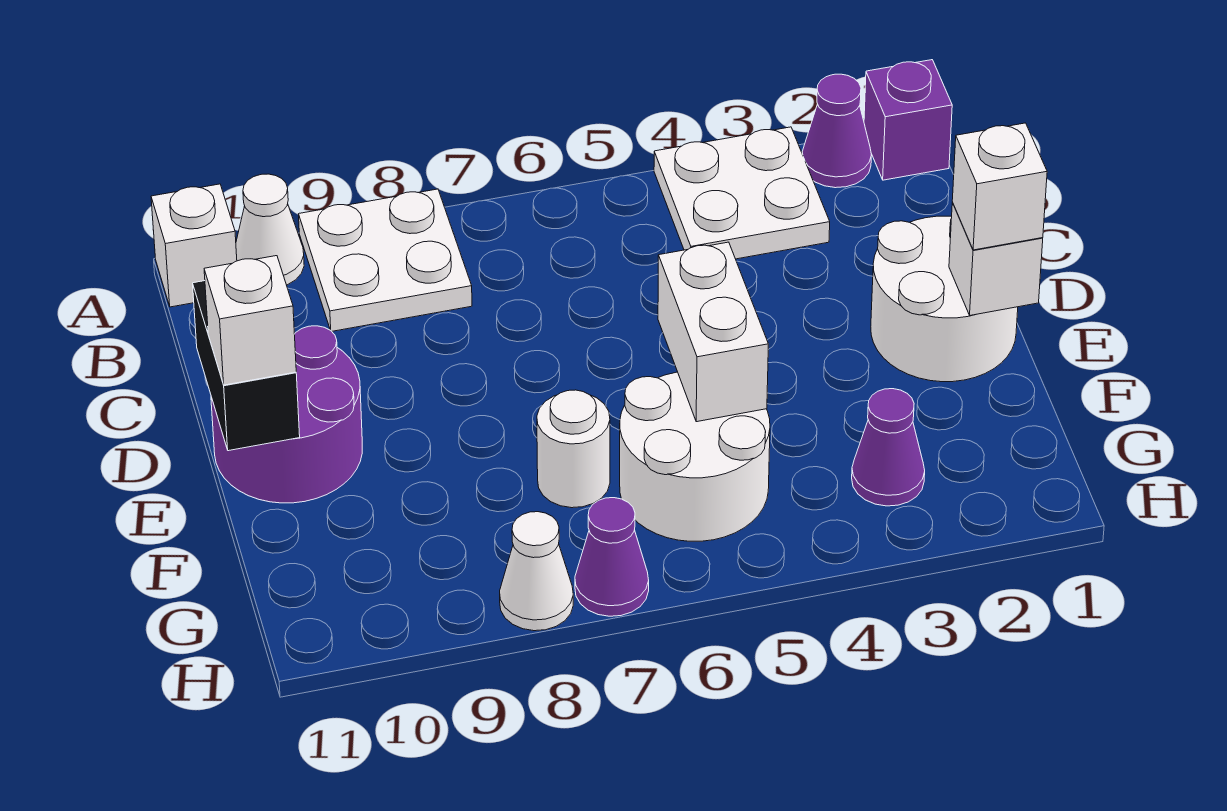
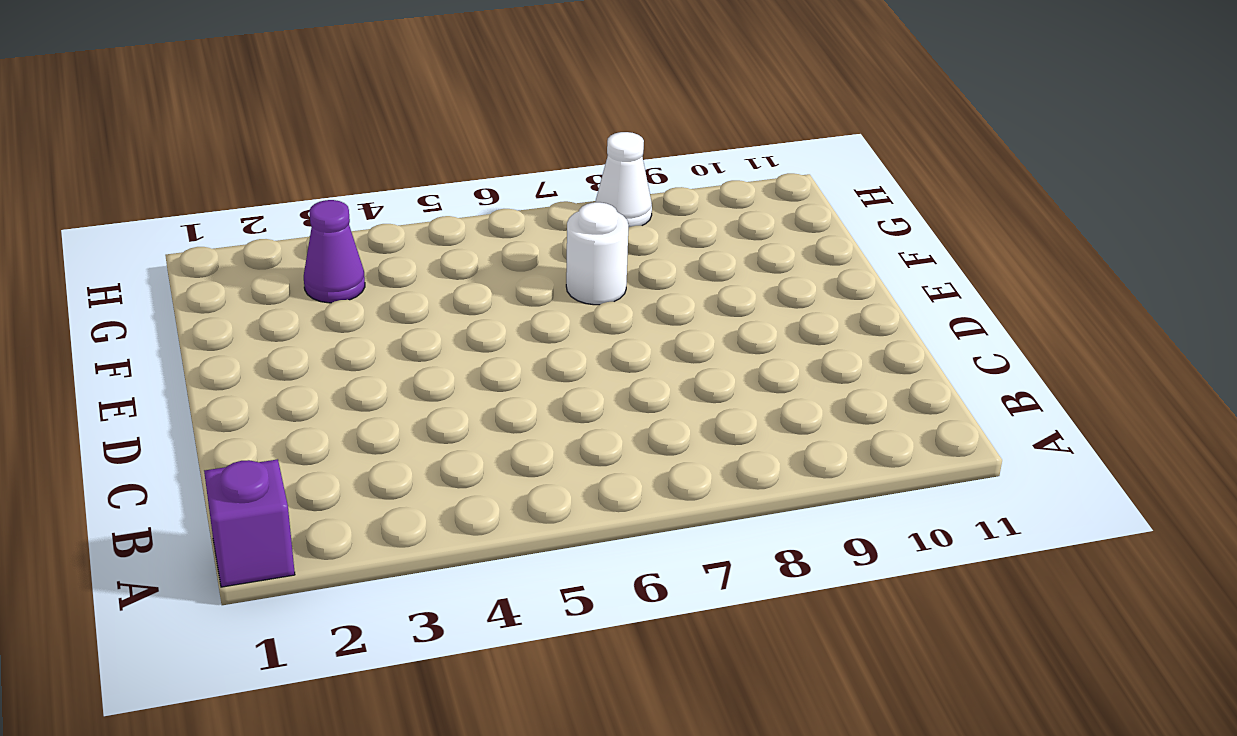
none -> purple cone A2 level 1
none -> white plate A3:B4 level 1
none -> white plate A8:B9 level 1

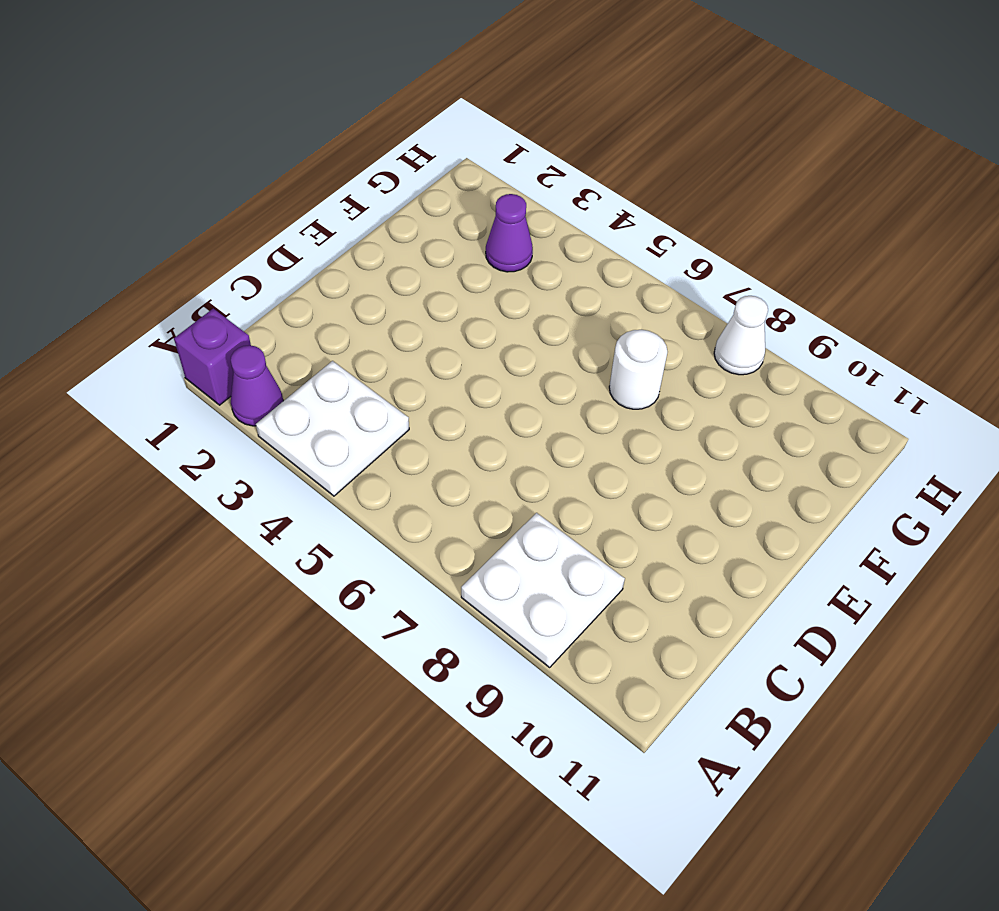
none -> white cone A10 level 1
none -> white brick A11 level 1
none -> white round brick D1:E2 level 1

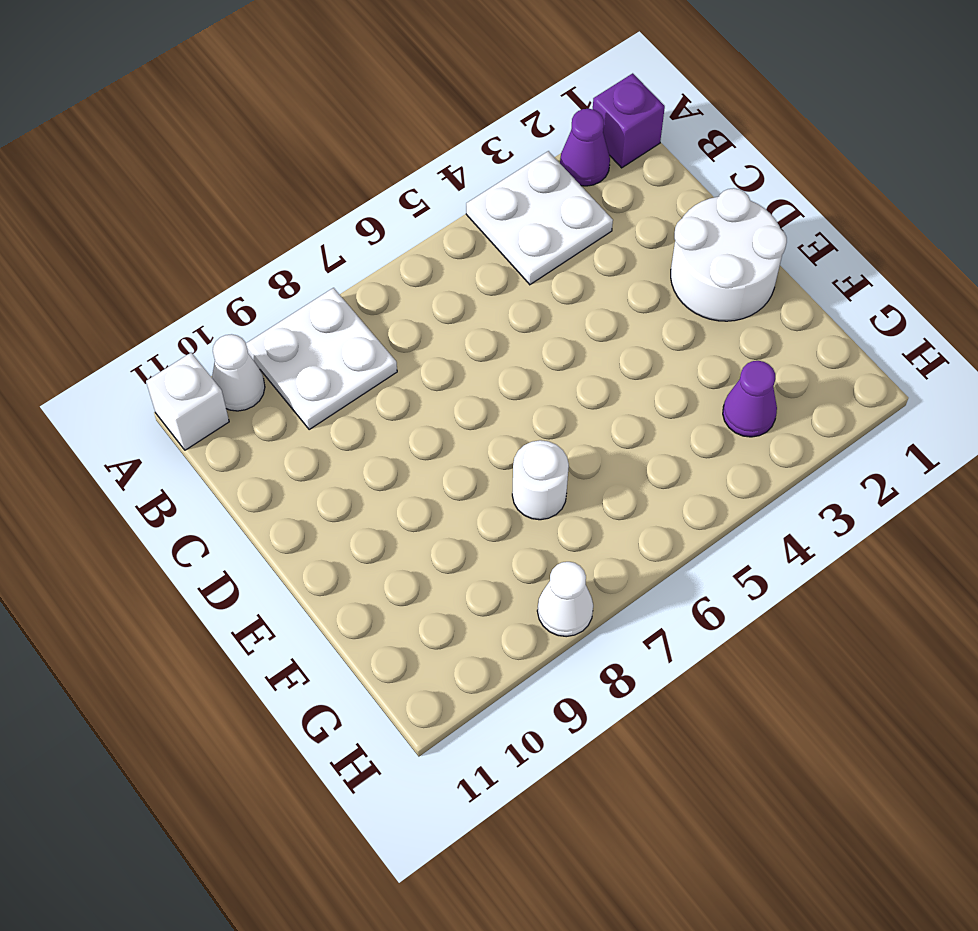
none -> purple round brick D10:E11 level 1
none -> white round brick F5:G6 level 1
none -> purple cone H7 level 1

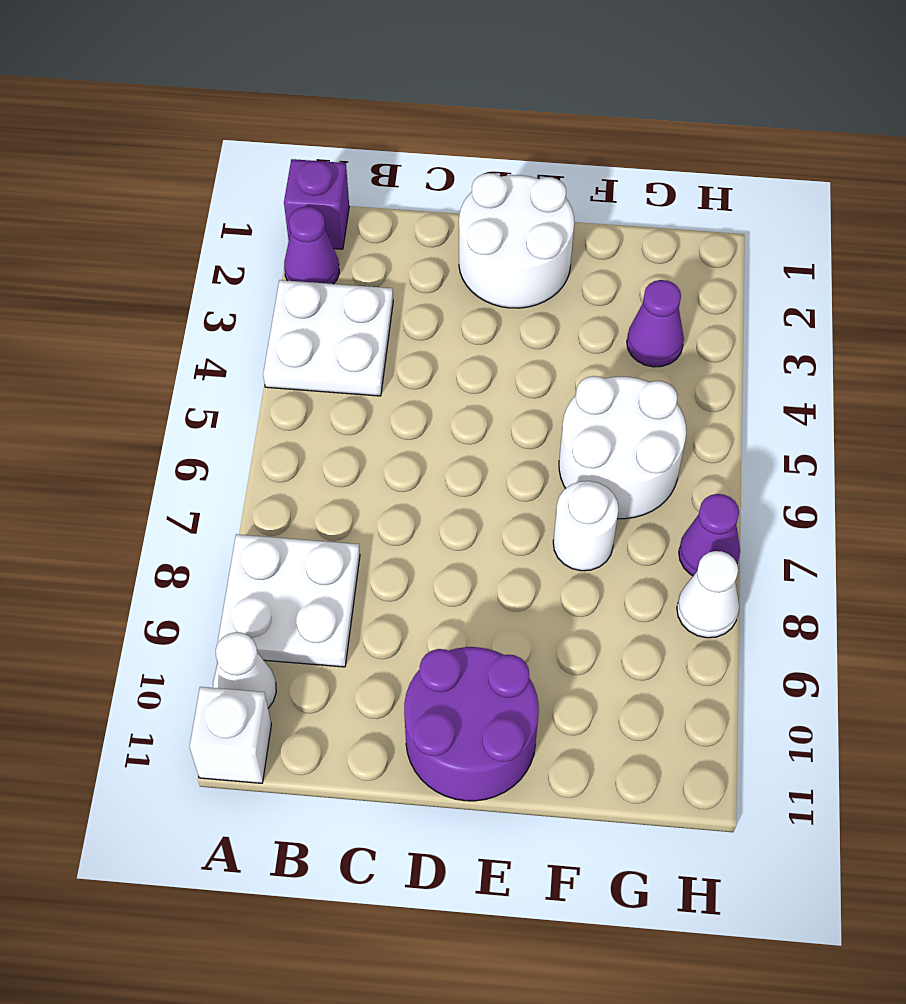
none -> black brick D11:E11 level 2
none -> white brick E1 level 2
none -> white brick E5:F5 level 2

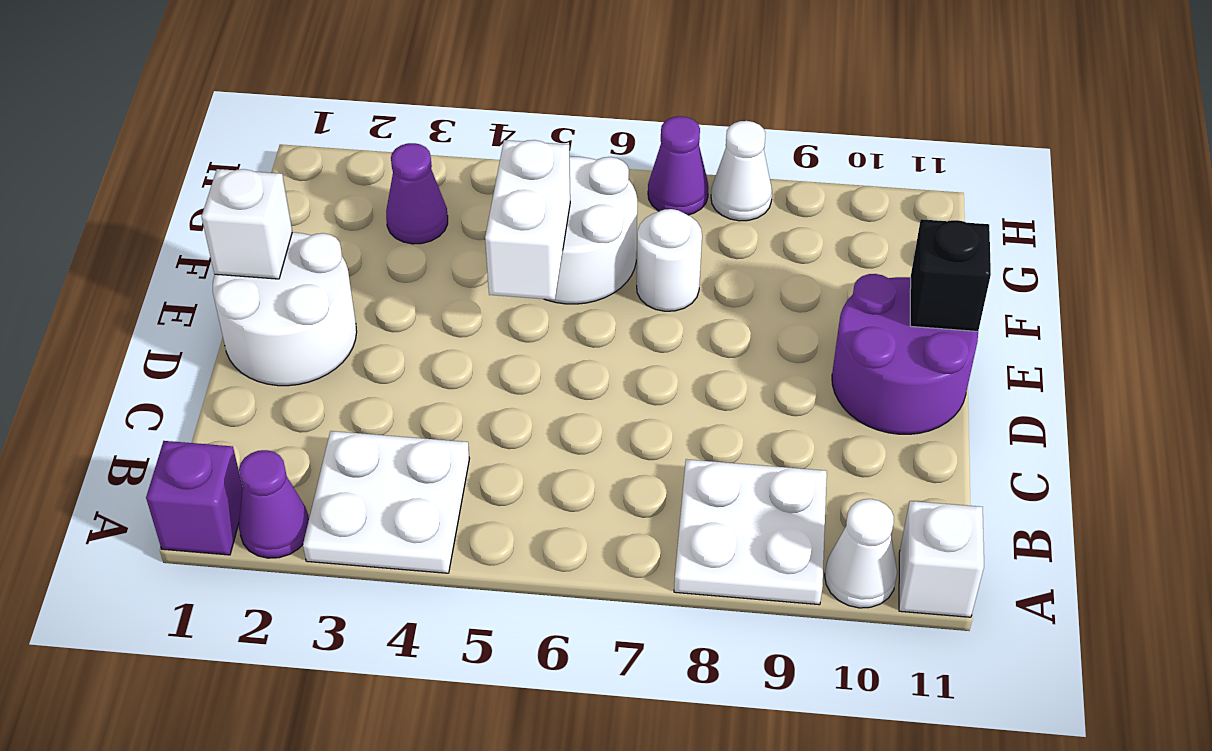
black brick E11 level 2 -> black brick D11:E11 level 2
none -> white brick E1 level 3
none -> white brick E11 level 3

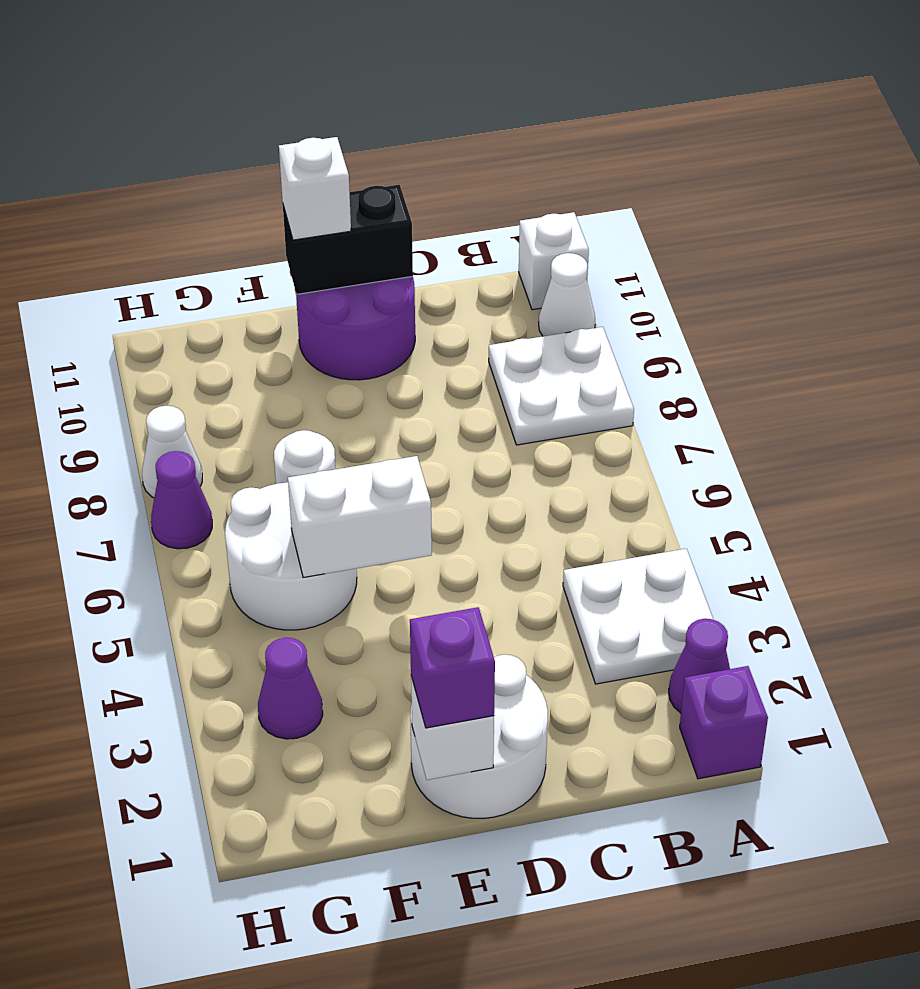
purple brick E1 level 3 -> white brick E1 level 3

